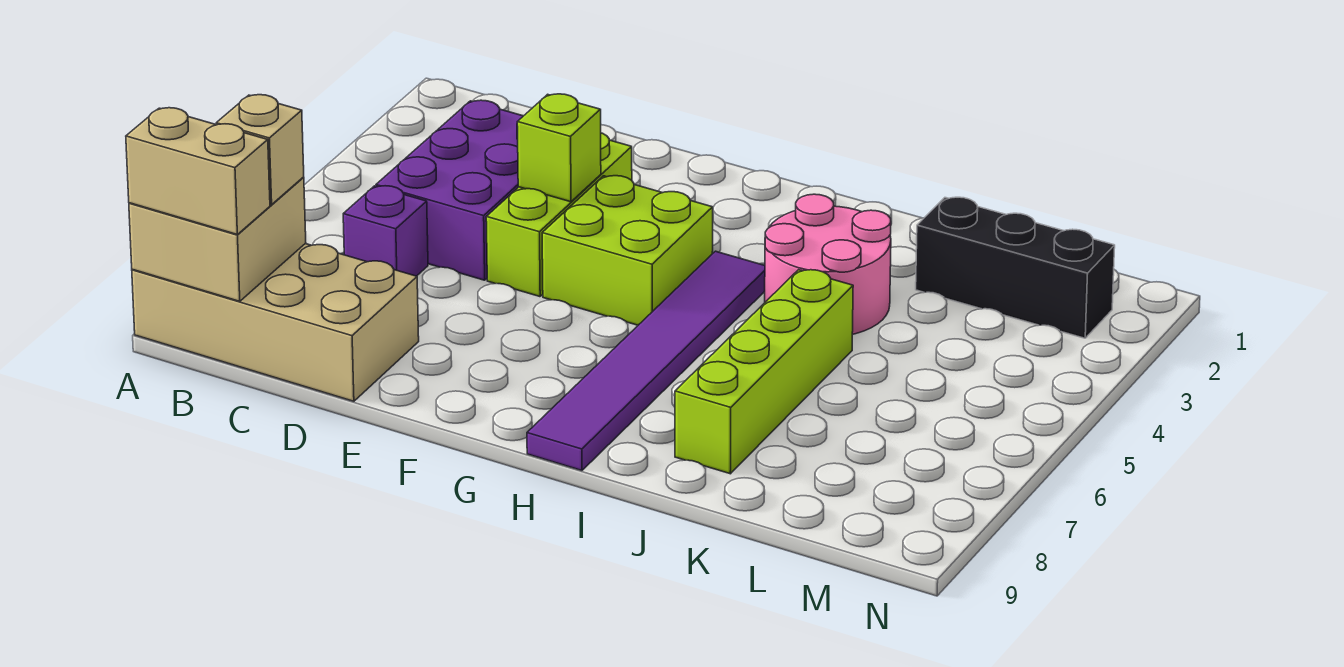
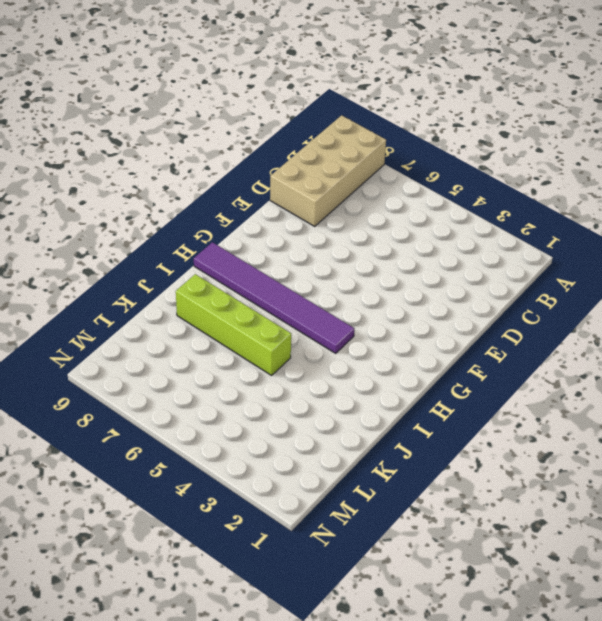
none -> purple brick C3:D5 level 1
none -> purple brick C6 level 1
none -> lime brick E3:E5 level 1

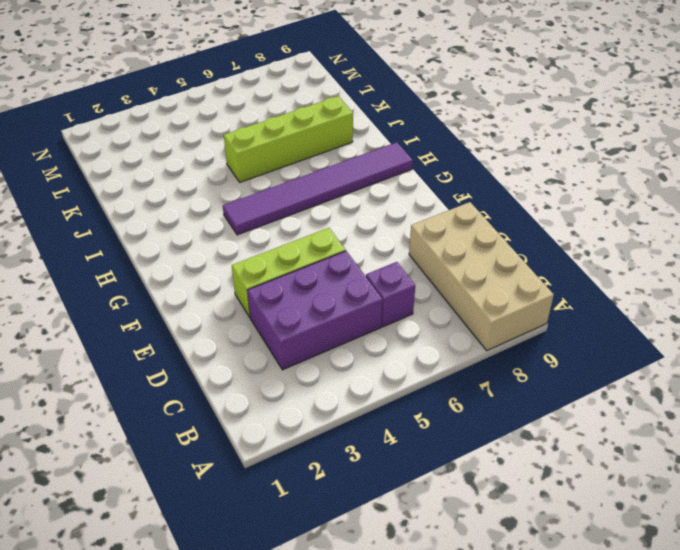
none -> lime brick F4:G5 level 1
none -> pink round brick I3:J4 level 1
none -> black brick K2:M2 level 1

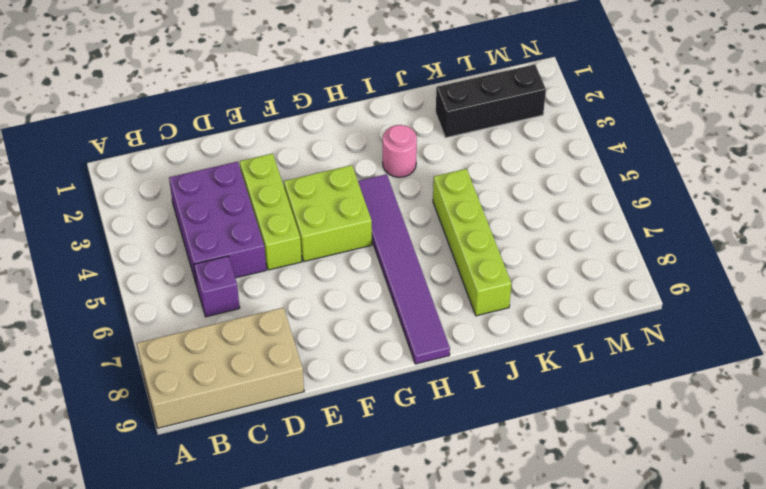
pink round brick I3 level 1 -> pink round brick I3:J4 level 1
none -> tan brick A8:B9 level 2
none -> lime brick E4 level 2
none -> tan brick A9:B9 level 3

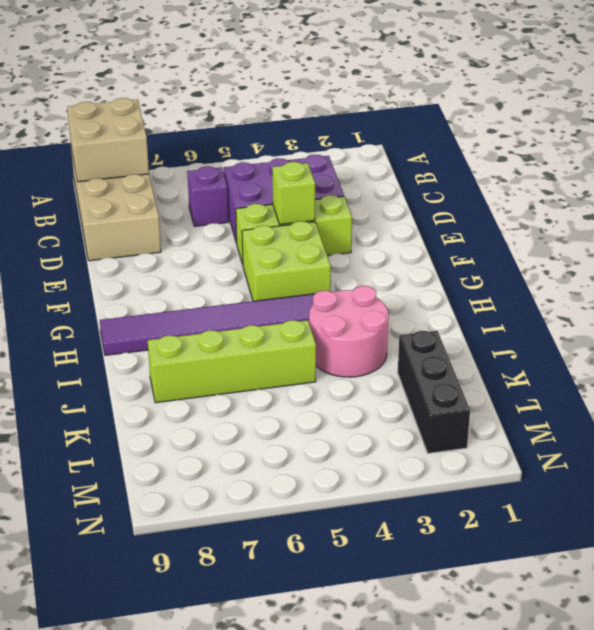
none -> tan brick A9:B9 level 3
none -> tan brick B8 level 3

